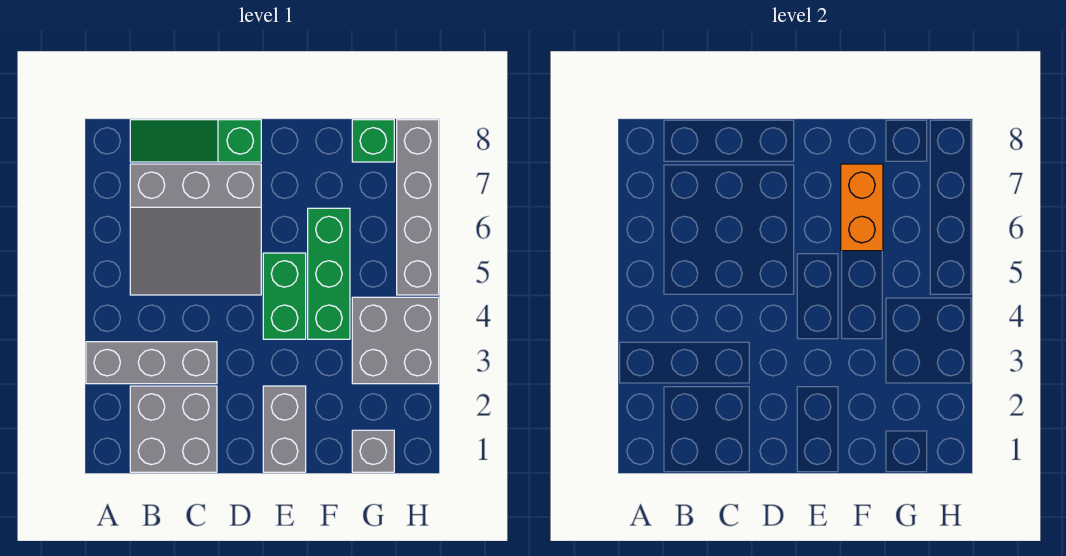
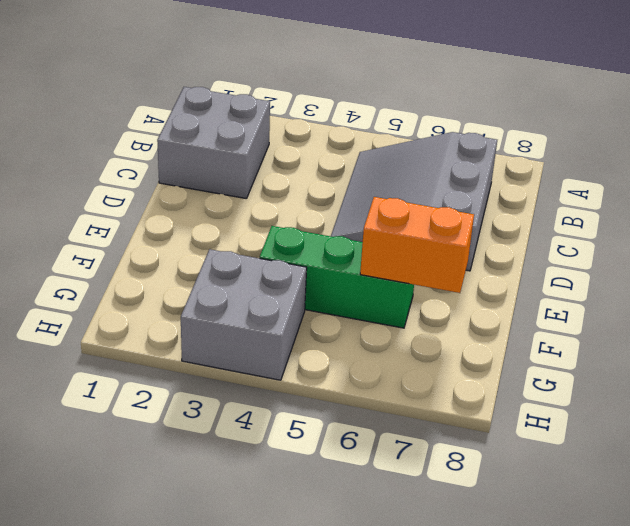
none -> grey brick A3:C3 level 1
none -> green slope B8:D8 level 1 top D
none -> grey brick E1:E2 level 1

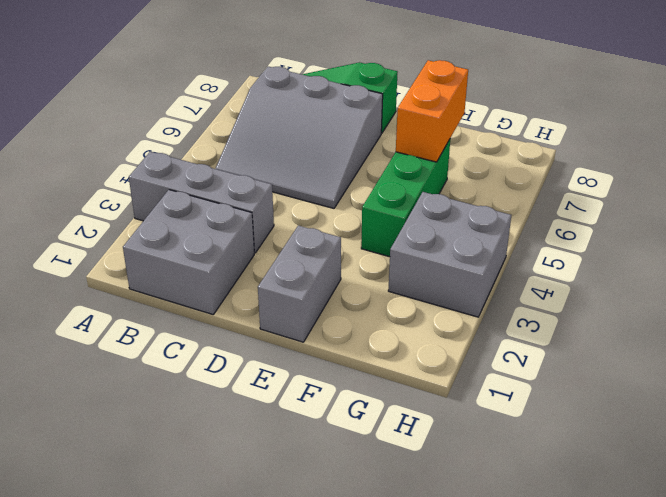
none -> green brick E4:E5 level 1
none -> grey brick G1 level 1
none -> green brick G8 level 1

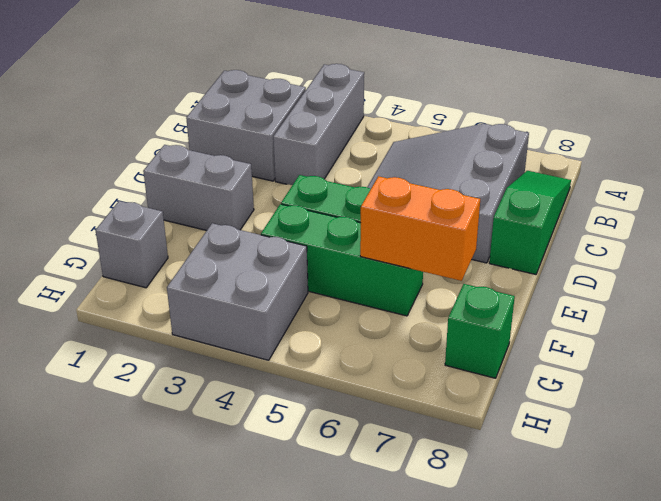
none -> grey brick H5:H8 level 1

